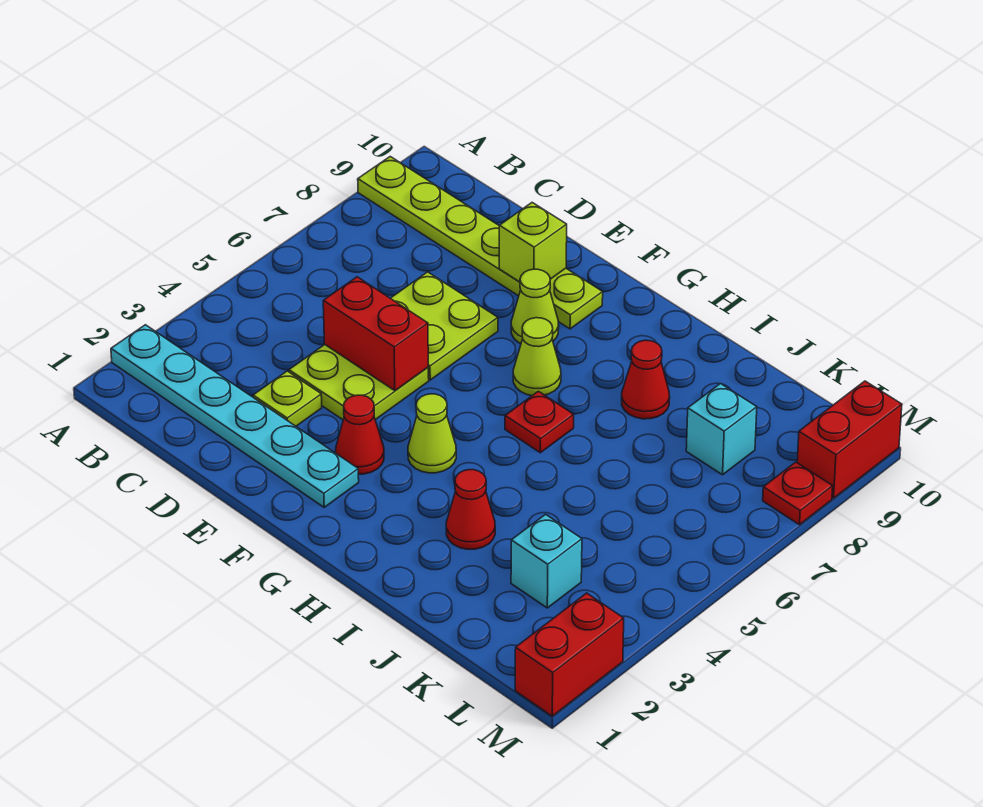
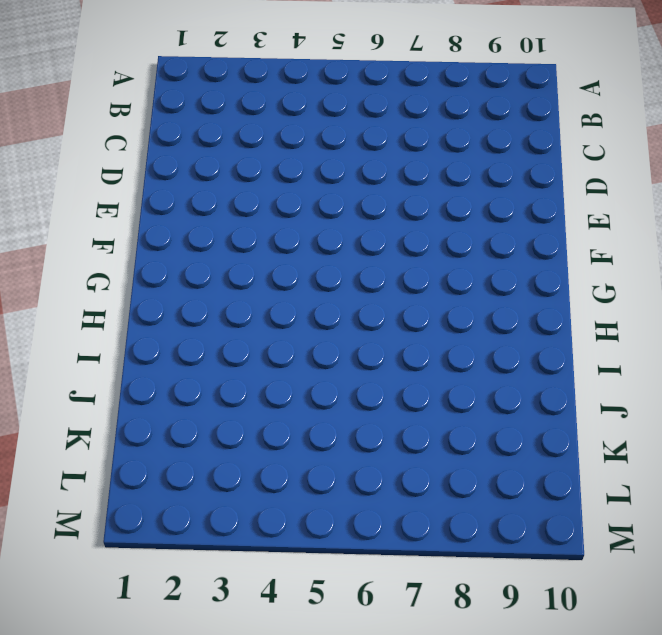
none -> cyan plate A2:F2 level 1
none -> lime plate A9:F9 level 1
none -> lime plate D3 level 1

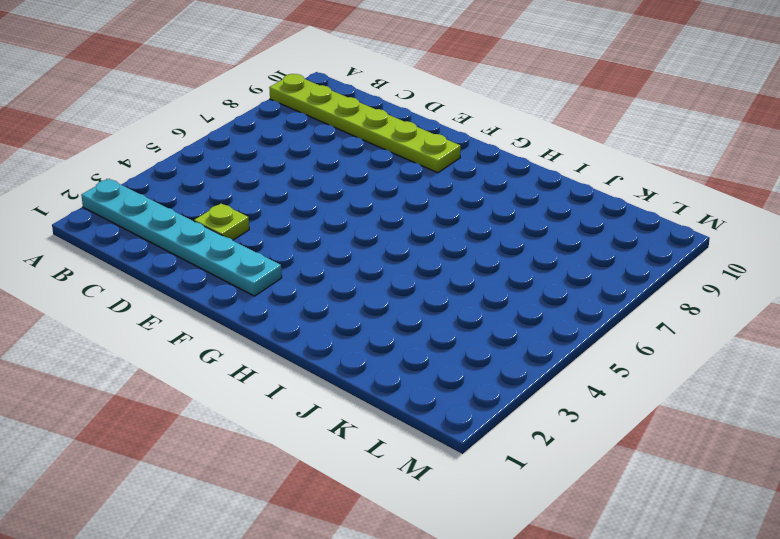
none -> lime plate D4:E5 level 1
none -> lime plate D6:E7 level 1
none -> red cone F3 level 1

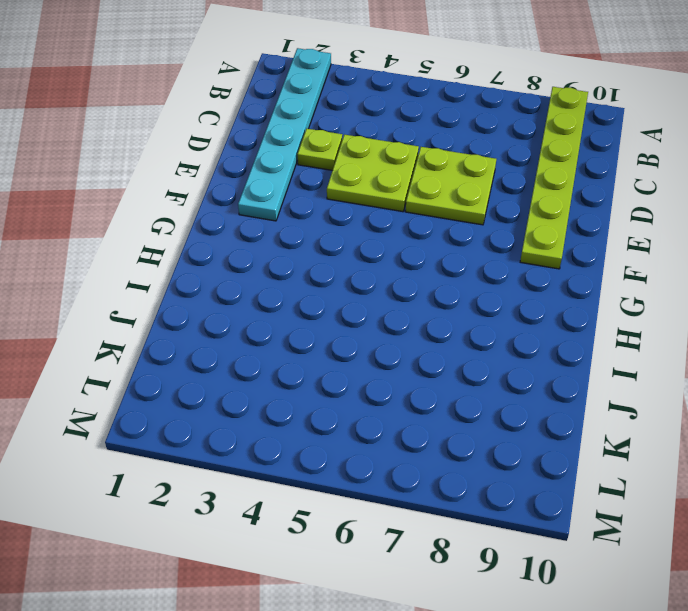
none -> red cone F3 level 1
none -> lime cone F8 level 1
none -> lime cone G4 level 1

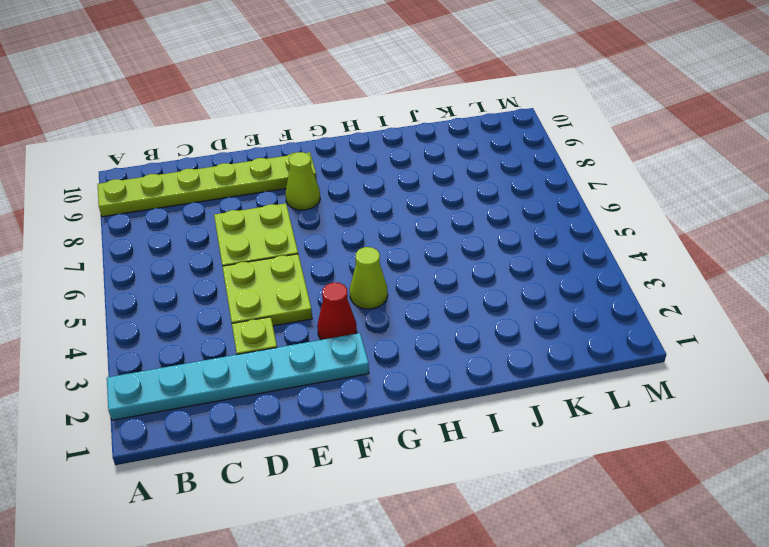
none -> lime cone G7 level 1
none -> red plate H6 level 1
none -> red cone I3 level 1

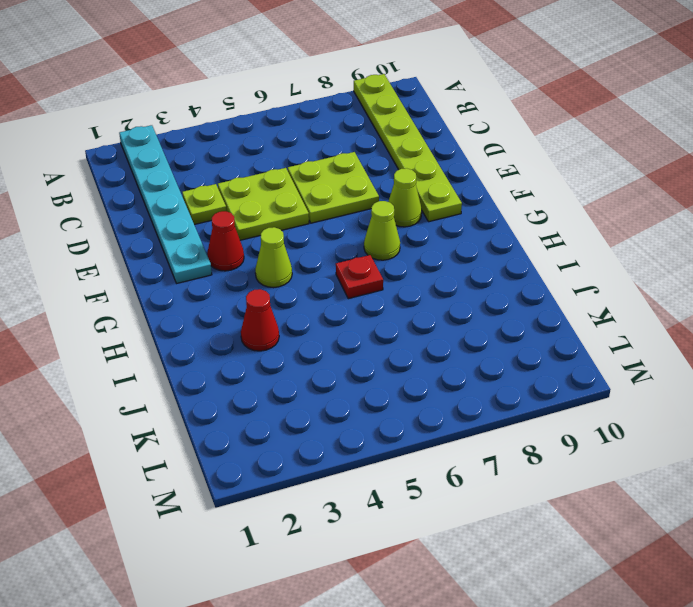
none -> red cone I8 level 1
none -> cyan brick K3 level 1
none -> cyan brick K8 level 1

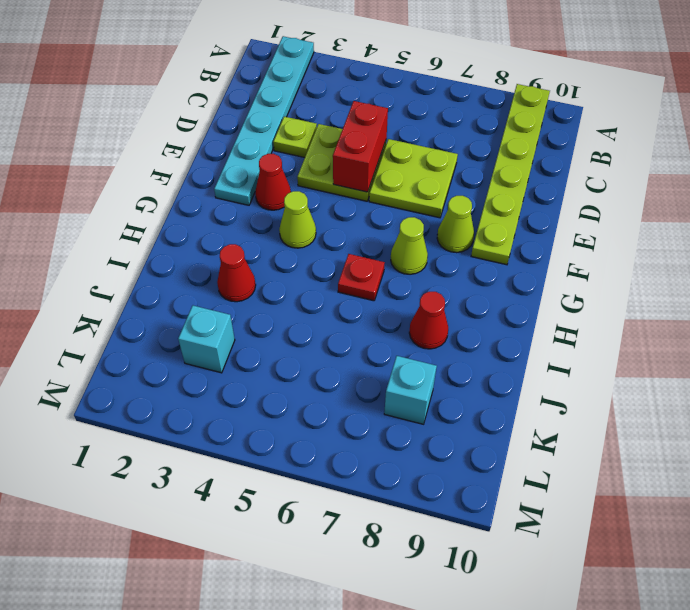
none -> red brick M1:M2 level 1
none -> red plate M8 level 1
none -> red brick M9:M10 level 1

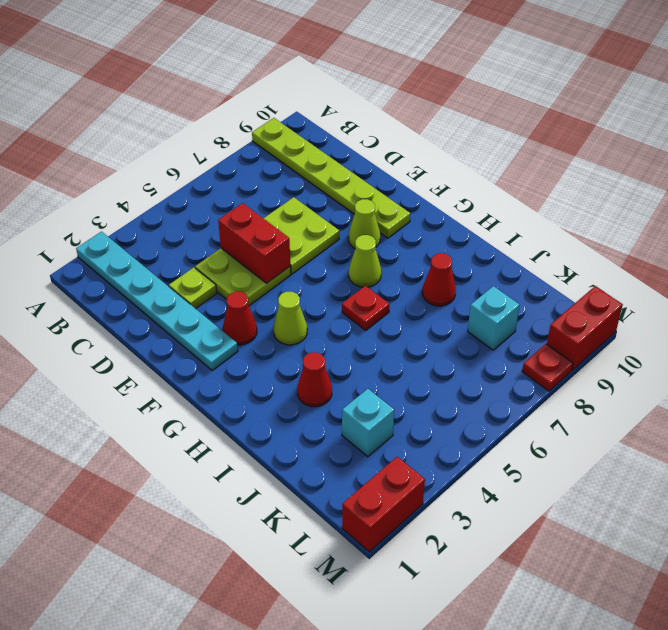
none -> lime brick E9 level 2

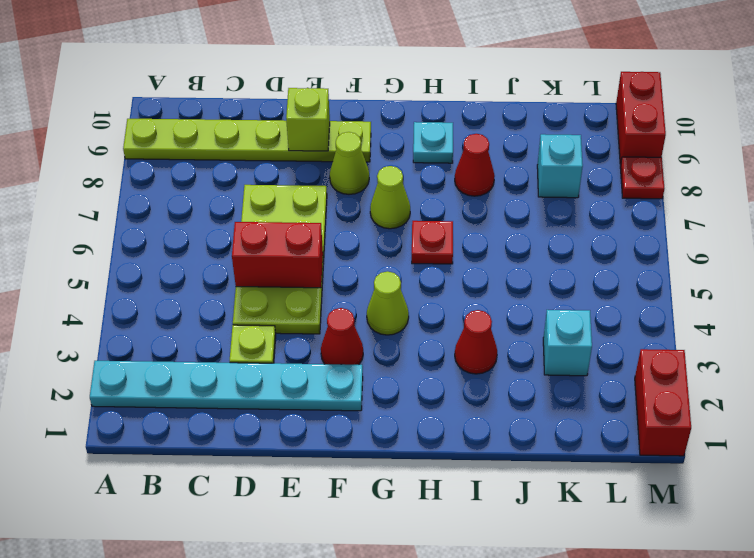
cyan plate H9 level 1 -> none

